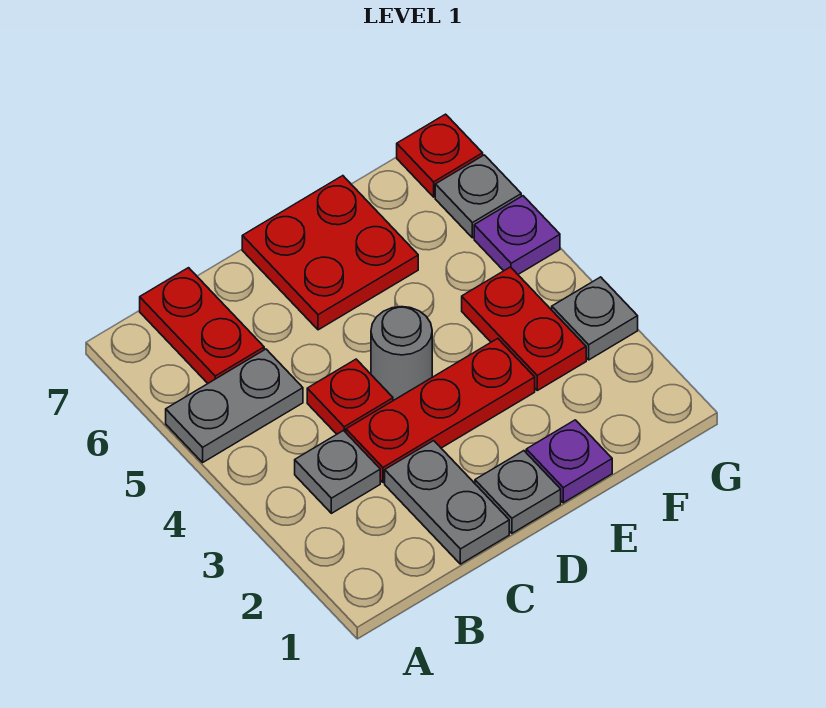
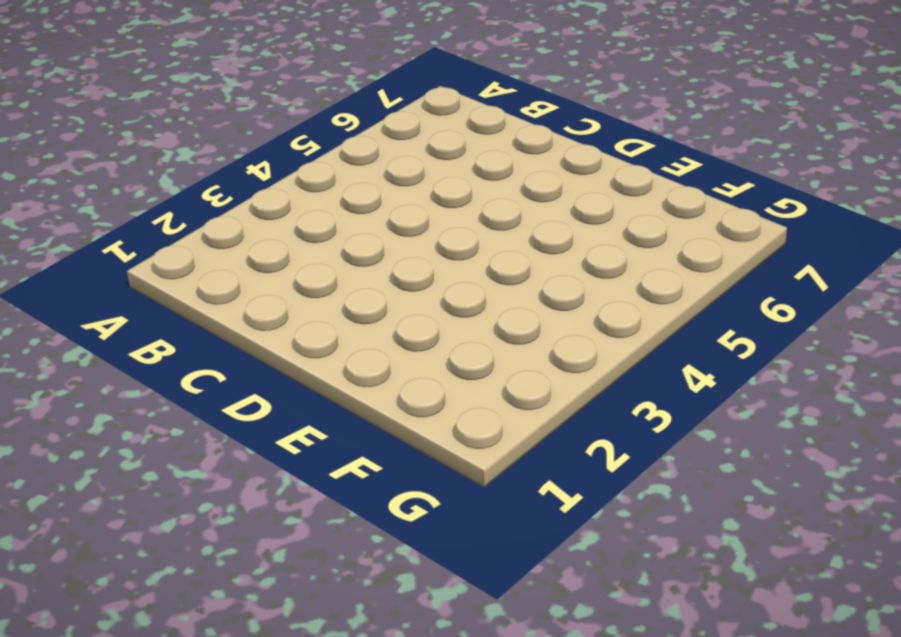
none -> grey plate A5:B5 level 1
none -> grey plate B3 level 1
none -> red plate B6:B7 level 1

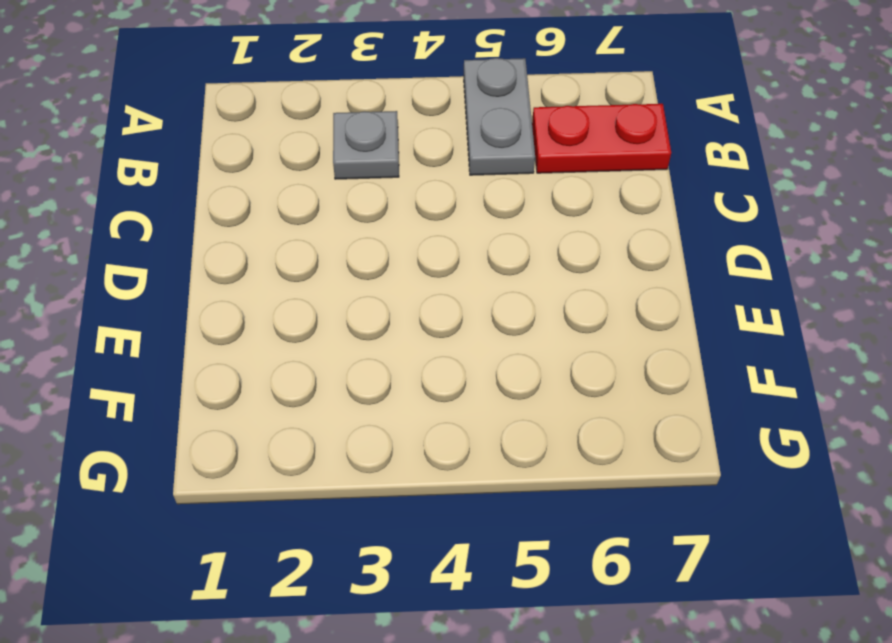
none -> grey plate C1:C2 level 1
none -> red plate C3:E3 level 1
none -> red plate C4 level 1

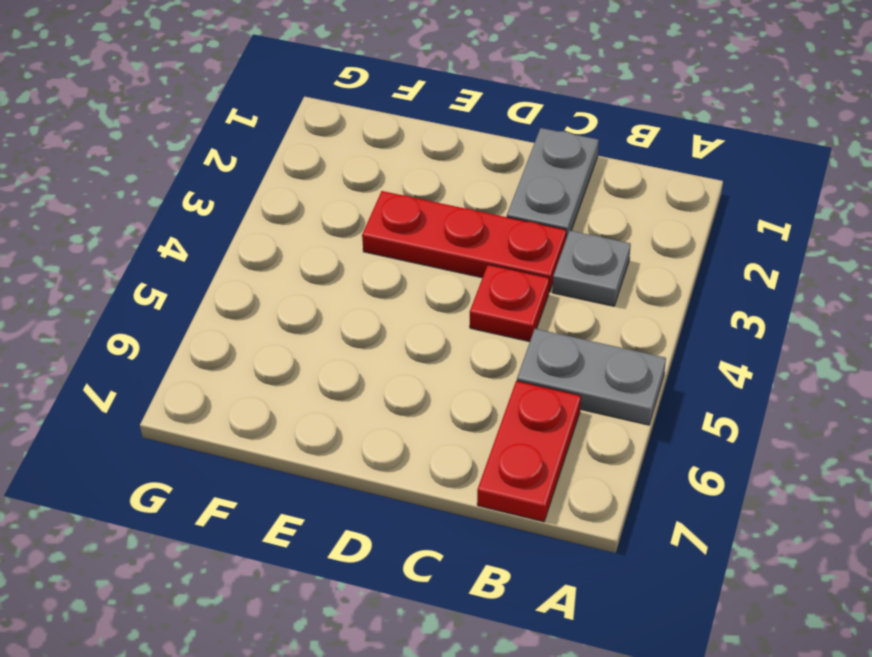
none -> grey plate D1 level 1
none -> grey round brick D4 level 1
none -> red plate D6:E7 level 1

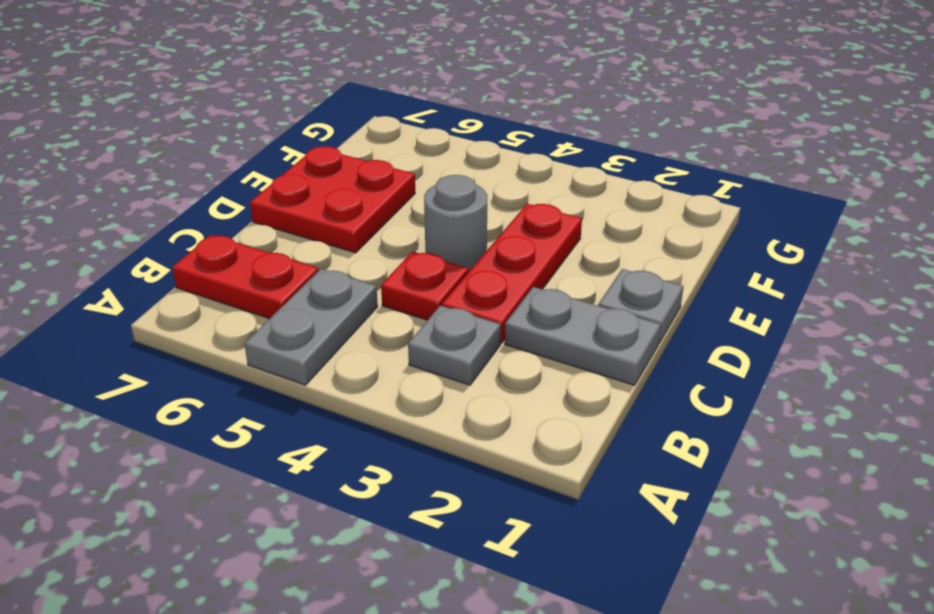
none -> purple plate E1 level 1
none -> red plate F3:F4 level 1
none -> grey plate G3 level 1

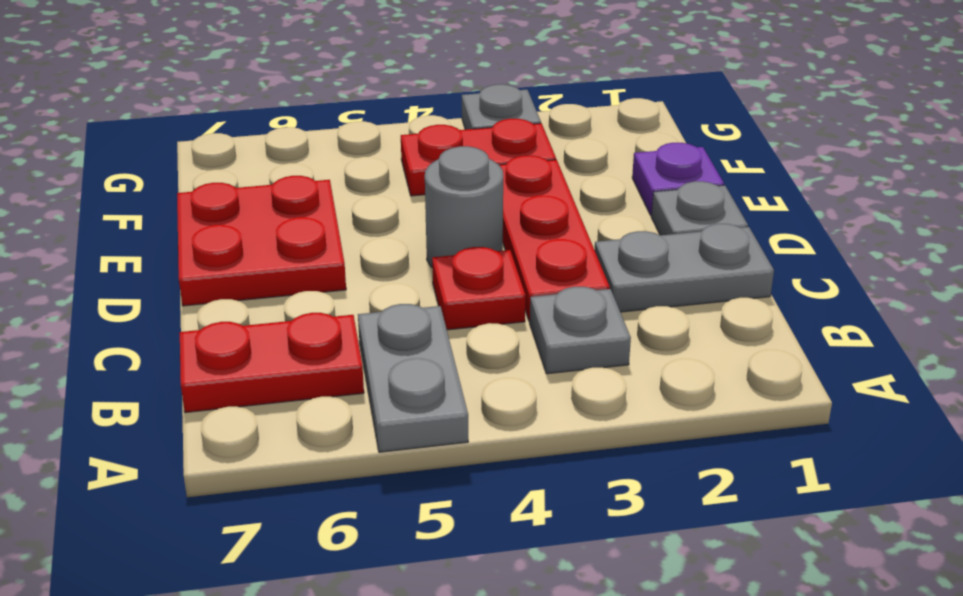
none -> purple plate G5 level 1
none -> grey plate G6 level 1
none -> red plate G7 level 1

